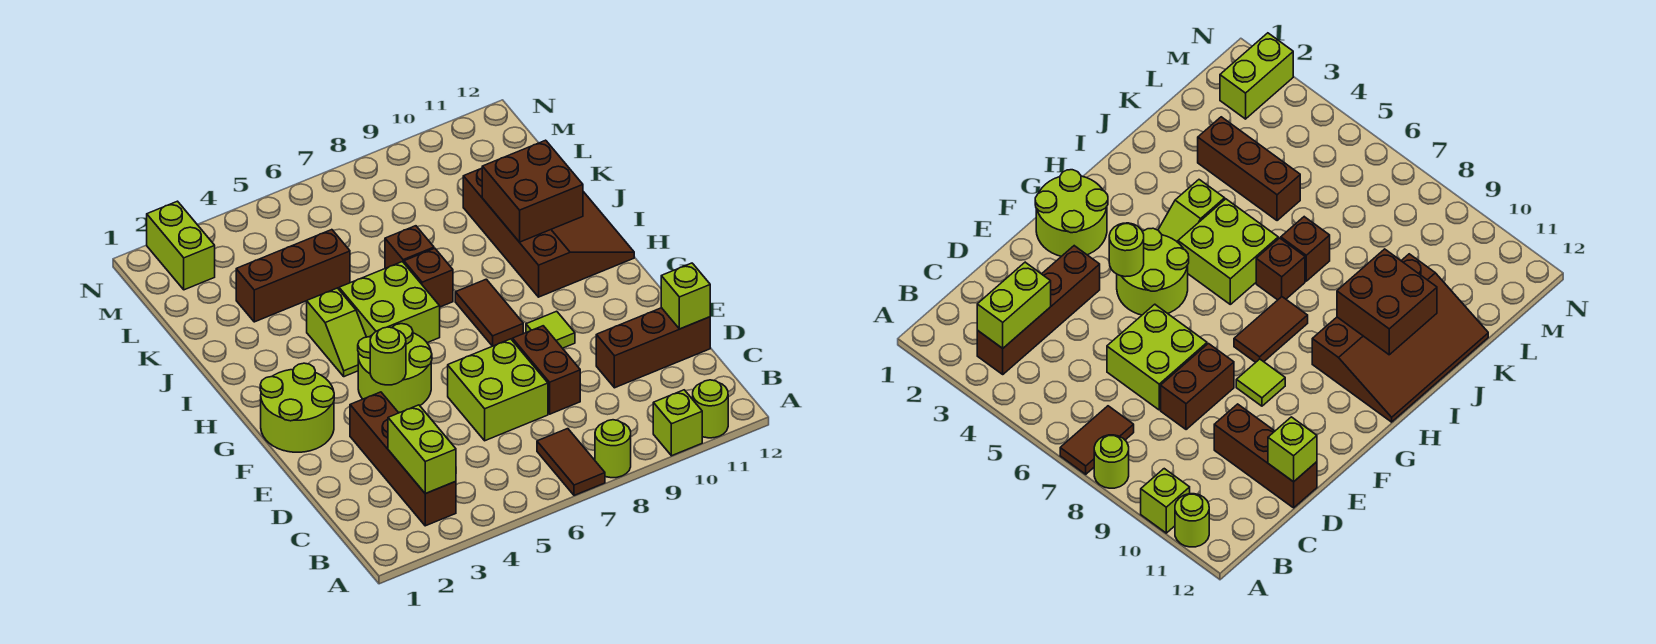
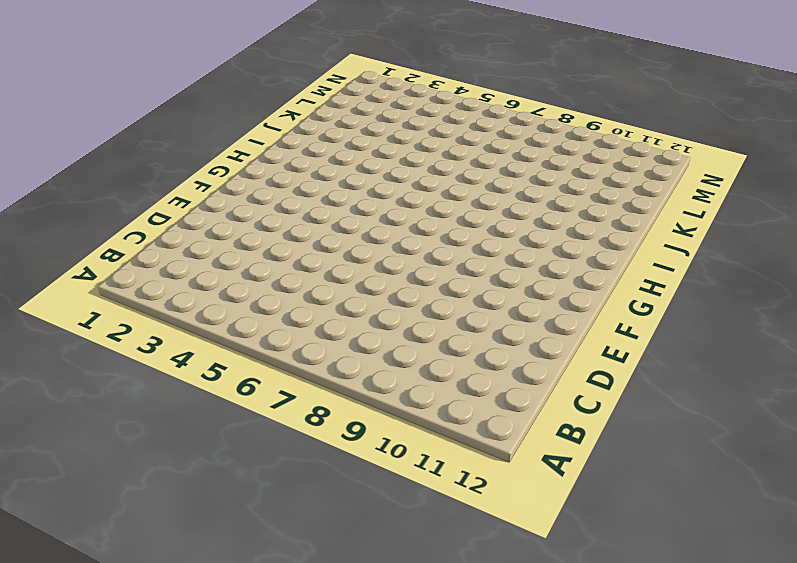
none -> brown tile A7:B7 level 1
none -> lime round brick A8 level 1
none -> lime brick A10 level 1

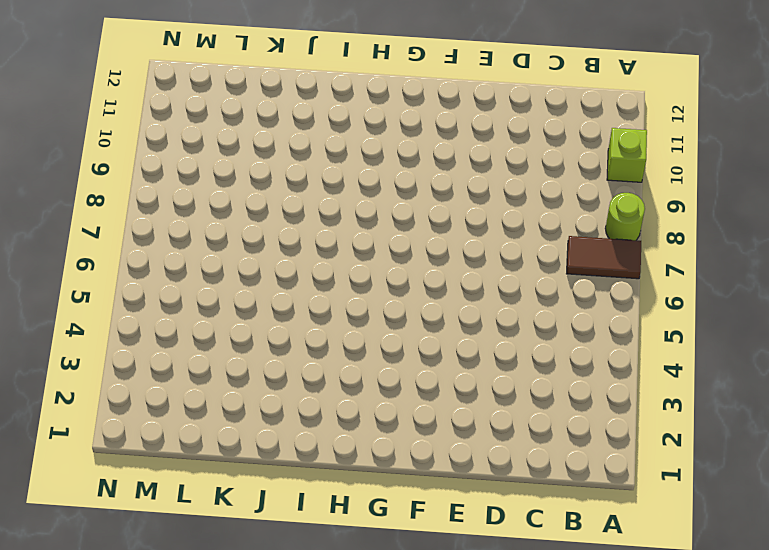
none -> lime round brick A11 level 1
none -> brown brick B3:E3 level 1
none -> lime brick D6:E7 level 1

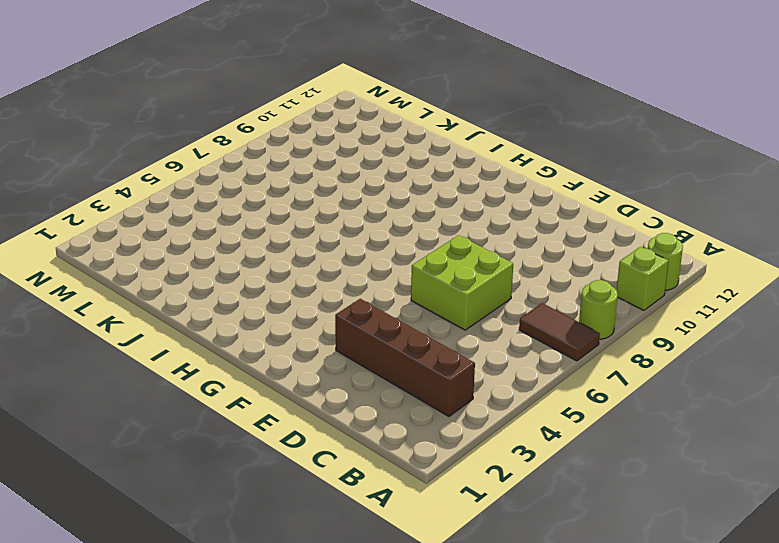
none -> brown brick D8:E8 level 1
none -> brown brick D10:D12 level 1
none -> lime round brick F1:G2 level 1

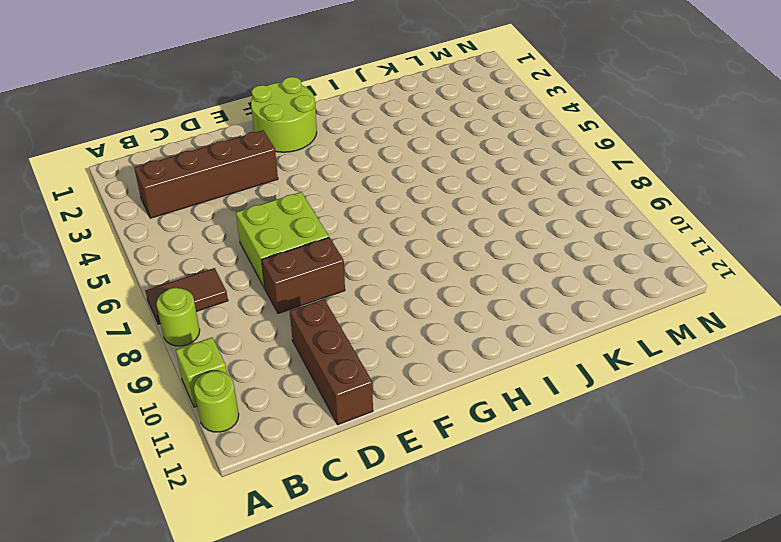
none -> lime round brick F4:G5 level 1
none -> lime tile F9 level 1
none -> brown tile G8:H8 level 1

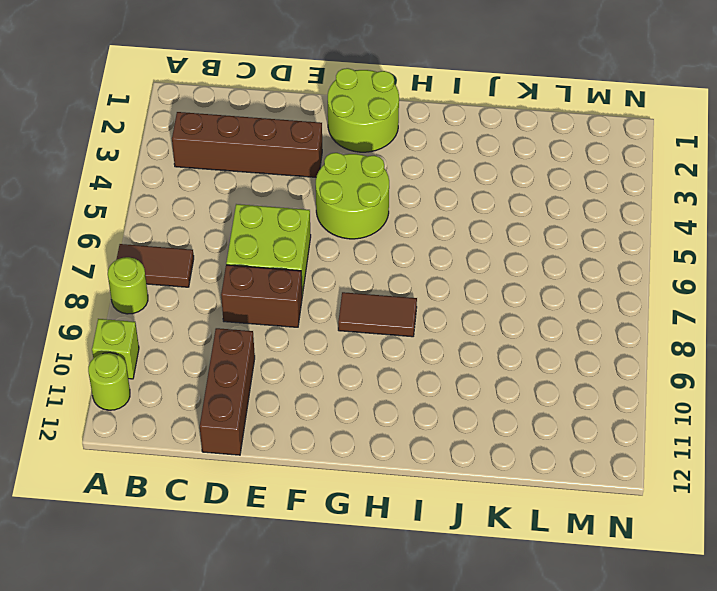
none -> lime tile F9 level 1
none -> lime slope H4:I4 level 1 top I
none -> lime brick H5:I6 level 1

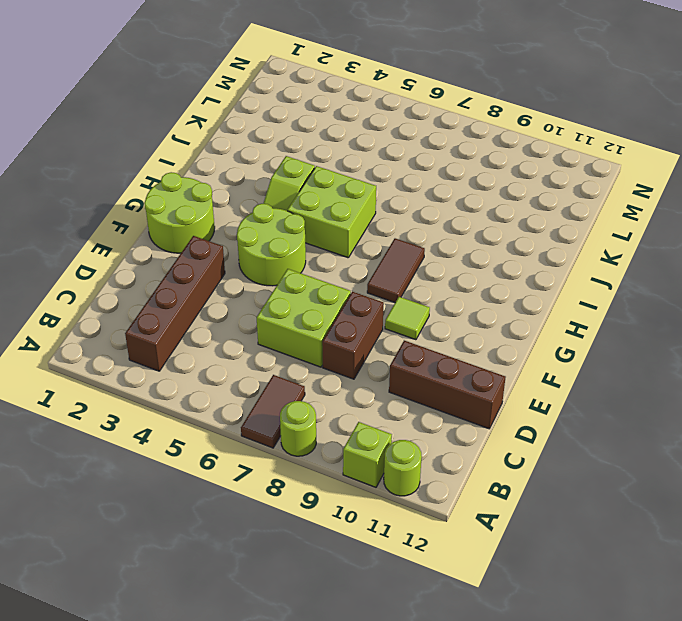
none -> brown slope H10:K12 level 1 top 10
none -> brown brick I7 level 1
none -> brown brick J7 level 1

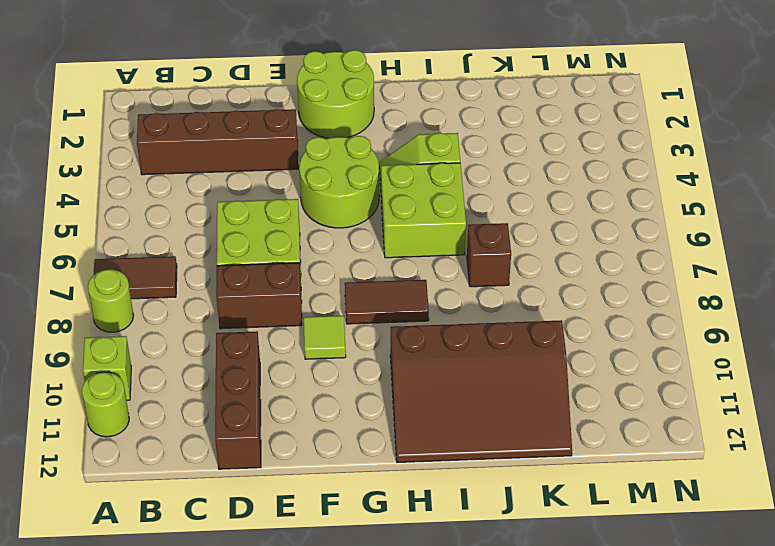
none -> brown brick I7 level 1
none -> brown brick K3:K5 level 1
none -> lime brick M2:N2 level 1

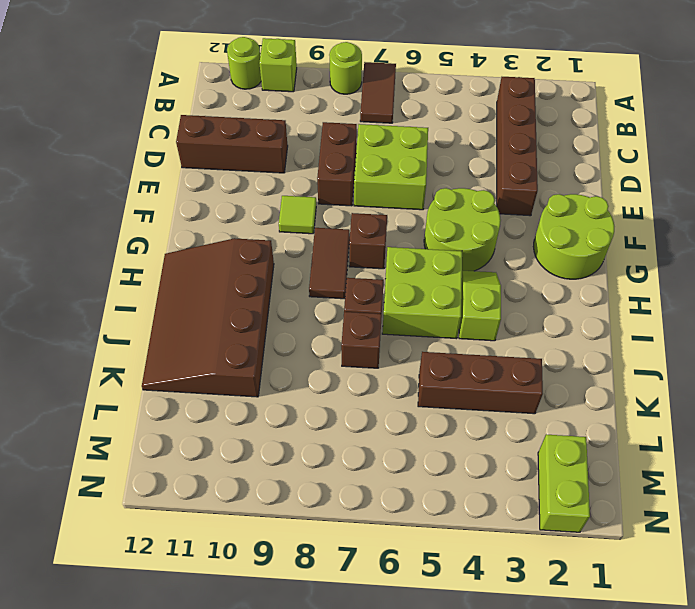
brown brick G7 level 1 -> none
none -> lime brick B3:C3 level 2
none -> lime brick D12 level 2
none -> lime round brick F4 level 2

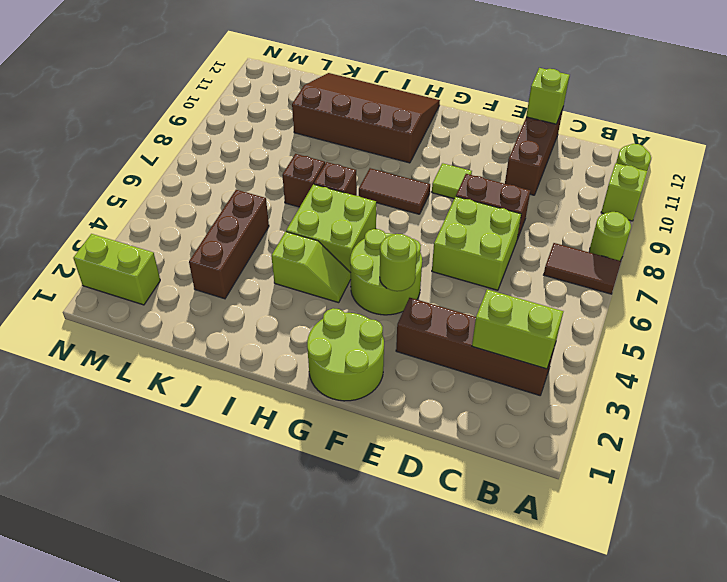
none -> brown brick I10:J11 level 2

